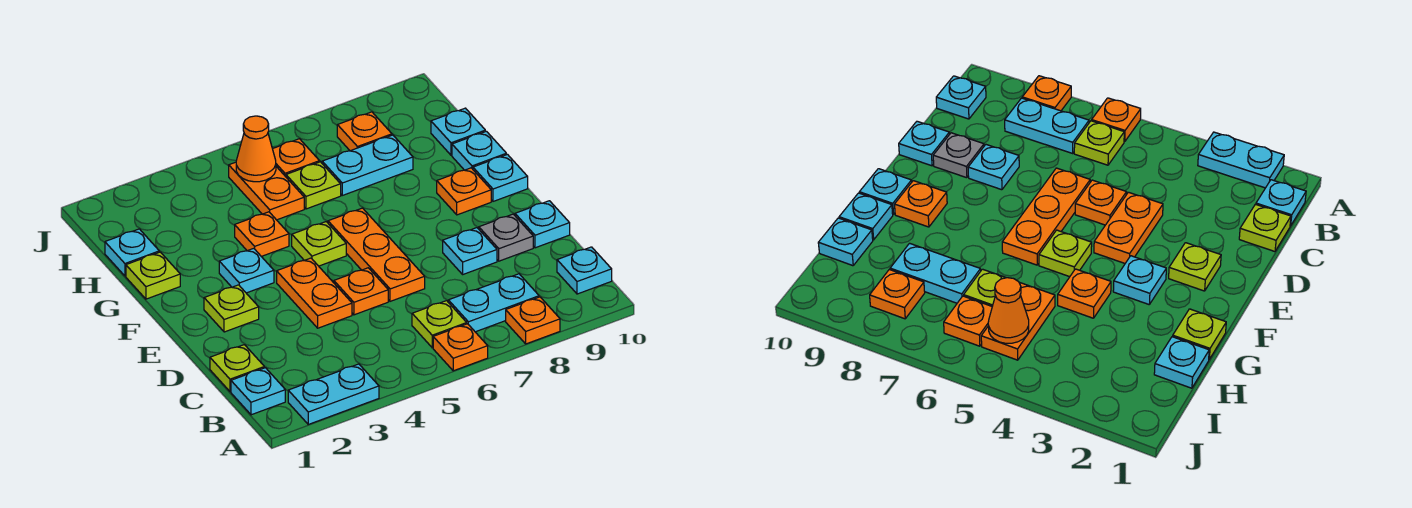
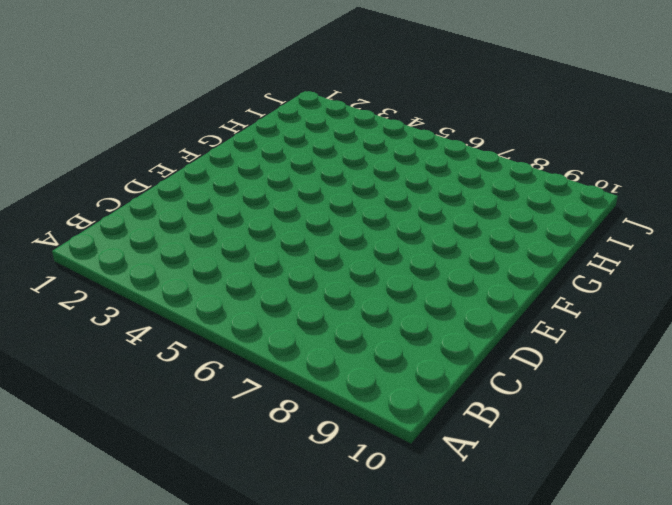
none -> cyan plate A2:A3 level 1
none -> orange plate A6 level 1
none -> orange plate A8 level 1
none -> cyan plate B1 level 1

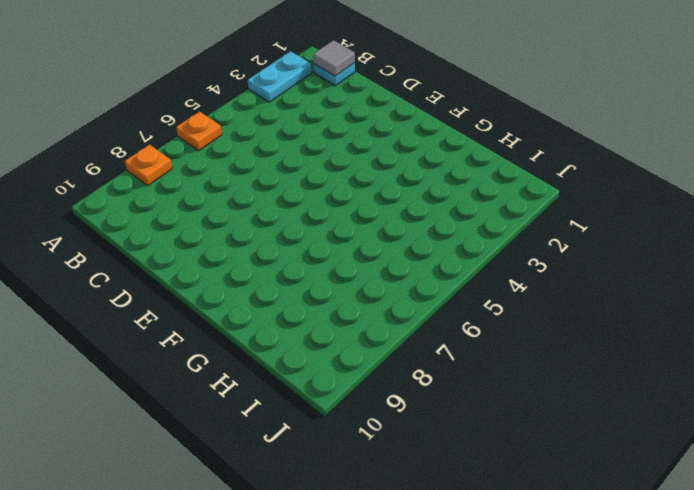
grey tile B1 level 2 -> none
none -> lime plate B6 level 1
none -> cyan plate B7:B8 level 1
none -> cyan plate B10 level 1
none -> lime plate C1 level 1

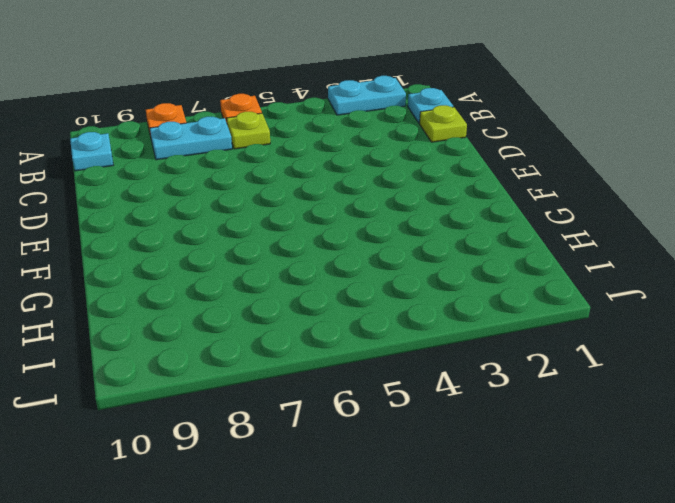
none -> orange plate D4:E4 level 1
none -> orange plate D5 level 1
none -> orange plate D6:F6 level 1
none -> cyan plate D8 level 1

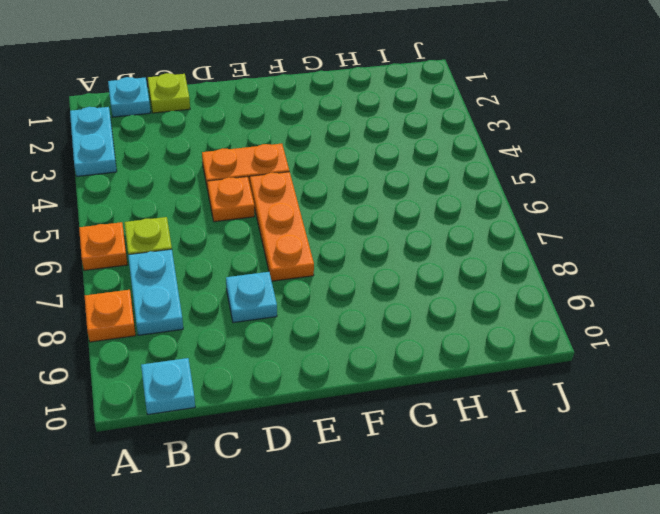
orange plate E5:E7 level 1 -> orange plate D6:F6 level 1
none -> grey plate D9 level 1
none -> cyan plate D10 level 1
none -> lime plate E2 level 1
none -> cyan plate F3 level 1

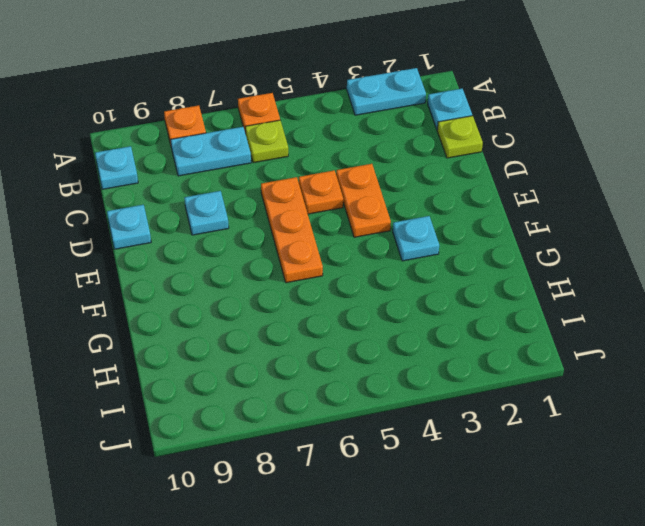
none -> grey plate D9 level 1
none -> lime plate E2 level 1
none -> lime plate F5 level 1
none -> orange plate F9 level 1

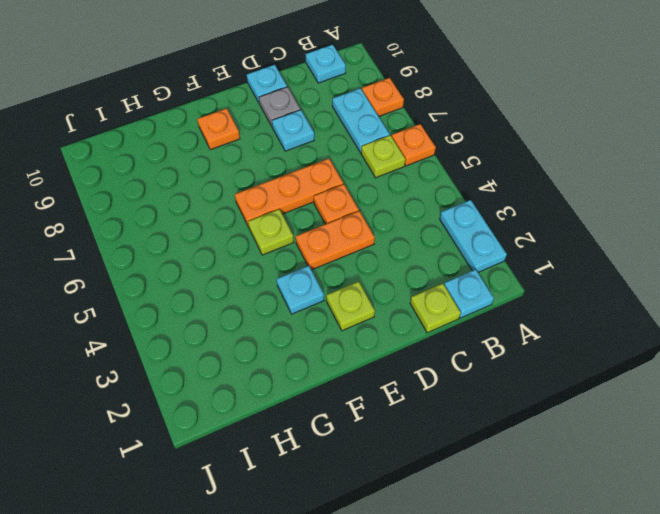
none -> cyan plate F10 level 1
none -> lime plate G1 level 1
none -> orange plate G4 level 1
none -> cyan plate G10 level 1

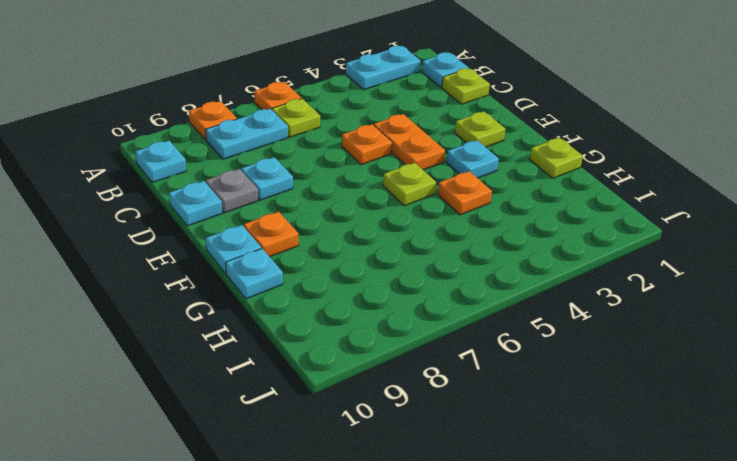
none -> orange plate D6:F6 level 1
none -> cyan plate H1 level 1
none -> orange plate H5:I5 level 1
none -> lime plate H6 level 1

